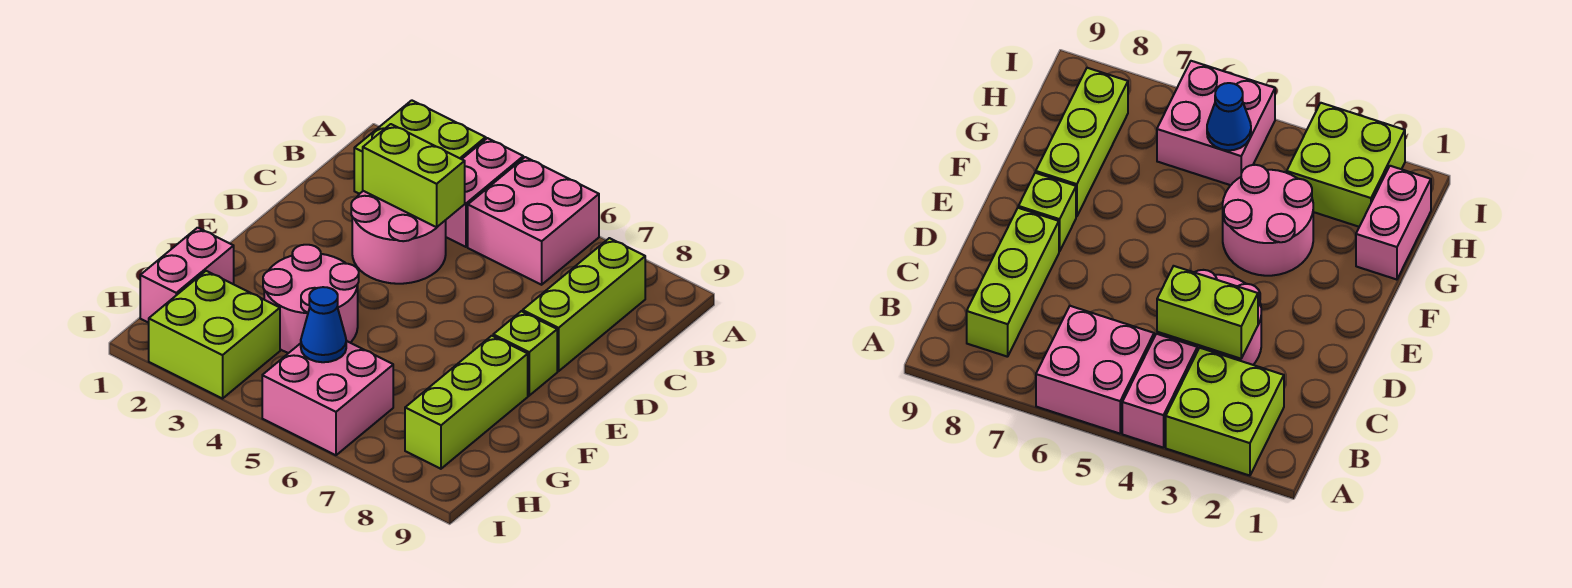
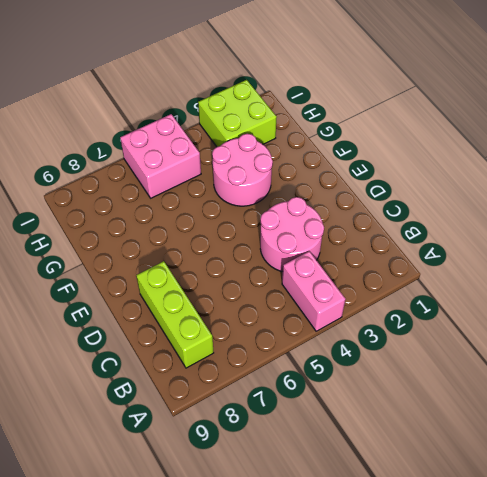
none -> lime brick A2:B3 level 1
none -> pink brick A5:B6 level 1
none -> lime brick E8 level 1

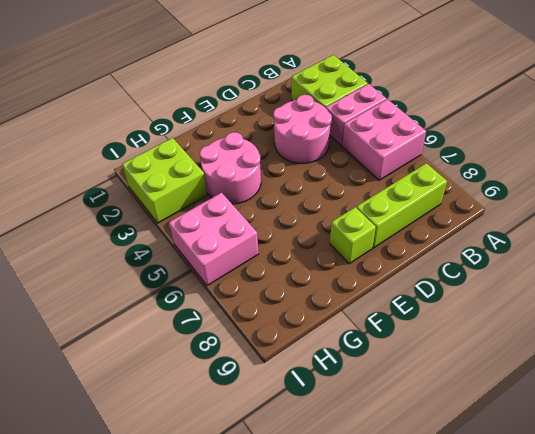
none -> lime brick F8:H8 level 1
none -> pink brick G1:H1 level 1
none -> lime brick C3:C4 level 2

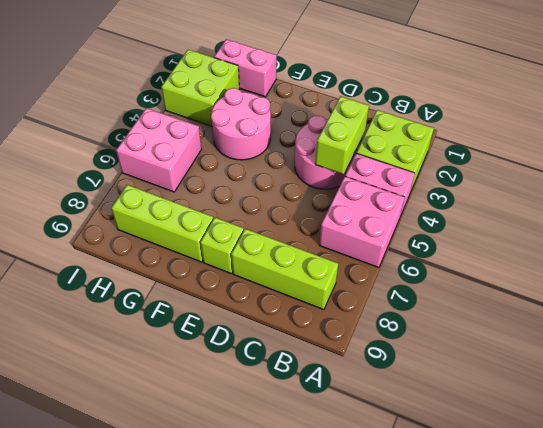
none -> blue cone H5 level 2

